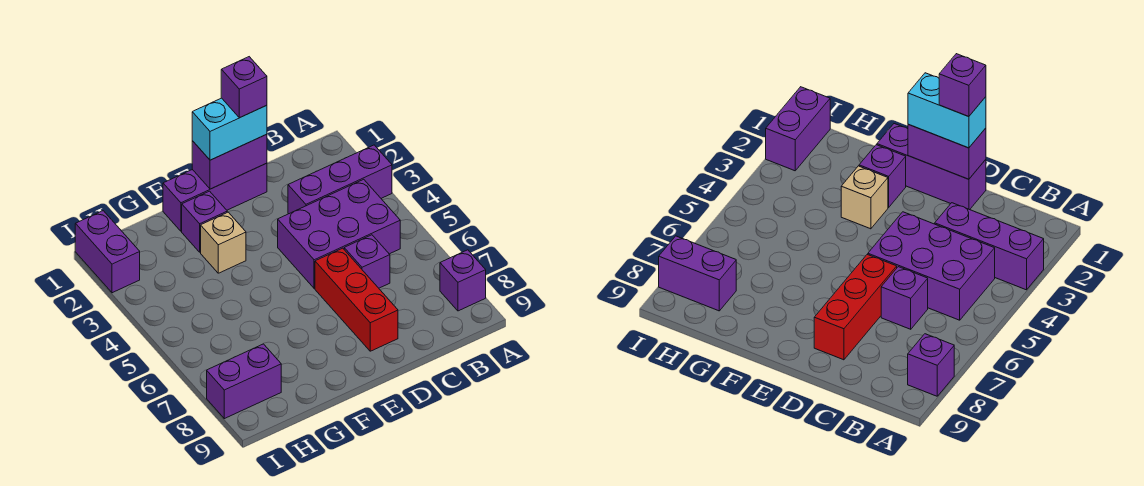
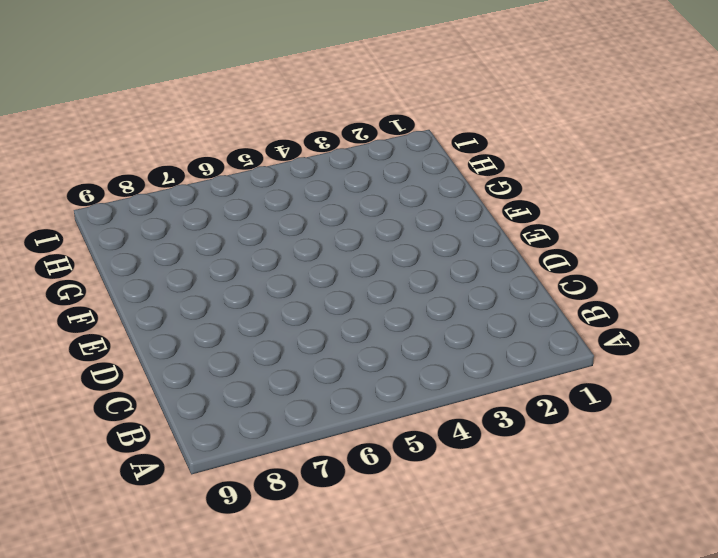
none -> purple brick A3:C3 level 1
none -> purple brick A8 level 1
none -> purple brick B4:D5 level 1

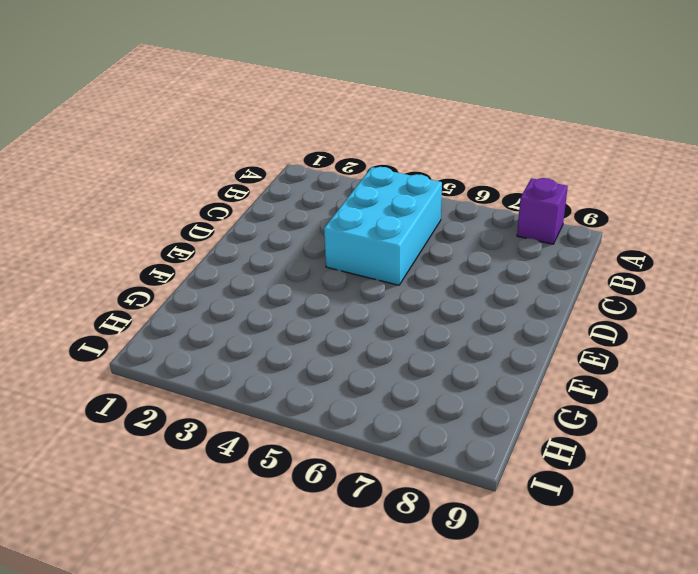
cyan brick B4:D5 level 1 -> purple brick B4:D5 level 1
none -> purple brick A3:C3 level 1
none -> purple brick C6 level 1
none -> purple brick D1:F1 level 1

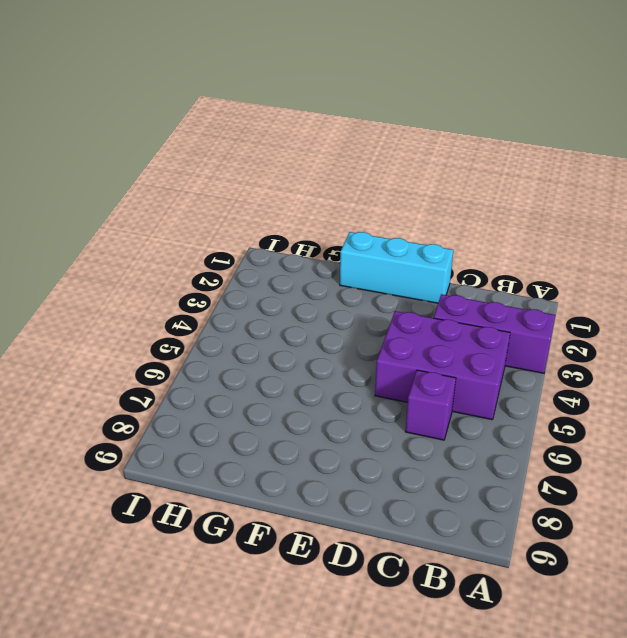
cyan brick D1:F1 level 1 -> purple brick D1:F1 level 1
none -> purple brick A8 level 1
none -> red brick D6:D8 level 1
none -> purple brick F2 level 1

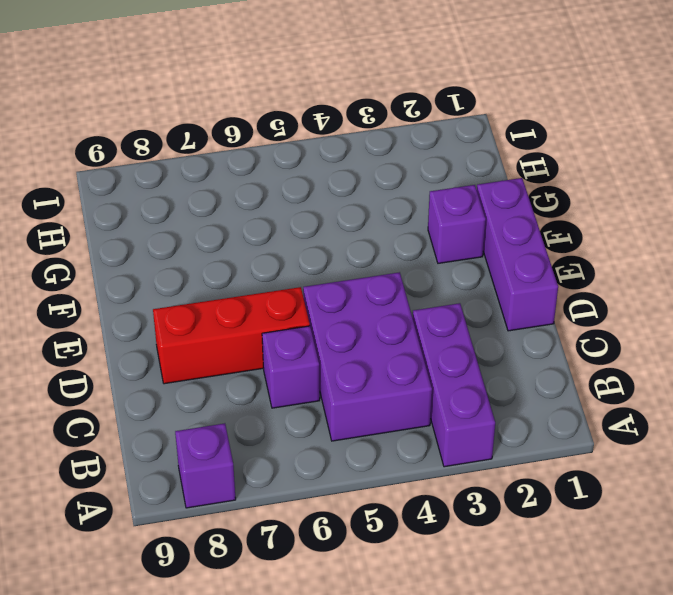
none -> tan brick F3 level 1
none -> purple brick H8:I8 level 1
none -> purple brick I1:I2 level 1

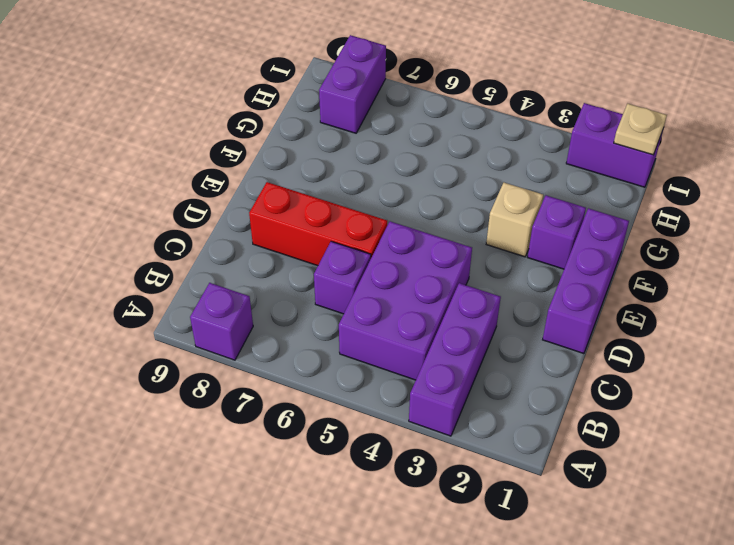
tan plate I1 level 2 -> none
none -> purple brick D1:E1 level 2
none -> cyan brick D1:E1 level 3
none -> purple brick D1 level 4

